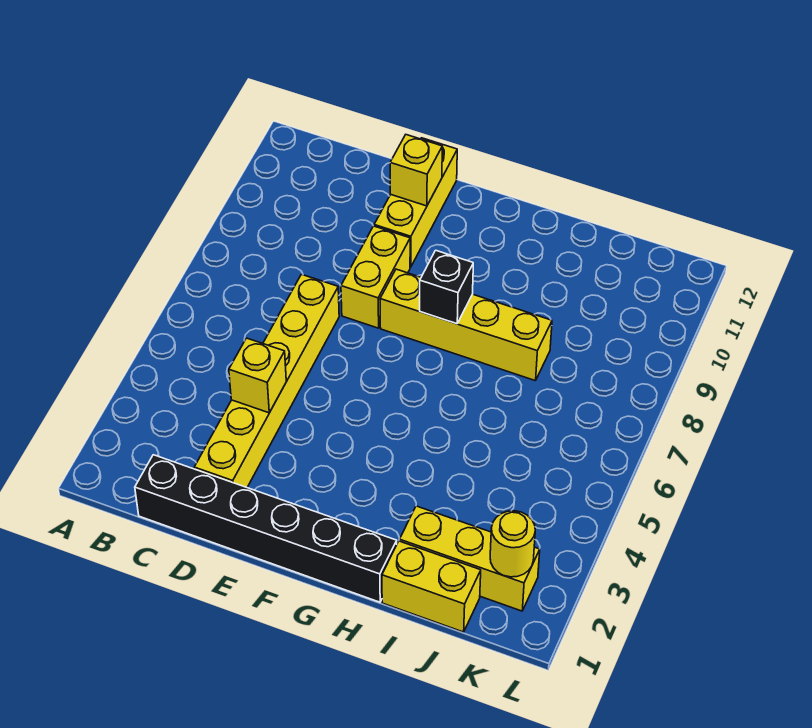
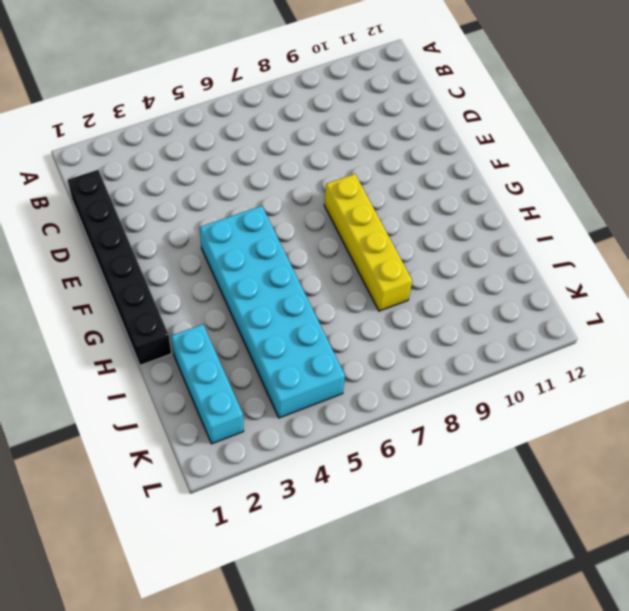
cyan brick F4:K5 level 1 -> none
cyan brick I2:K2 level 1 -> yellow brick I2:K2 level 1
none -> yellow brick D2:D7 level 1
none -> yellow brick E8:E9 level 1

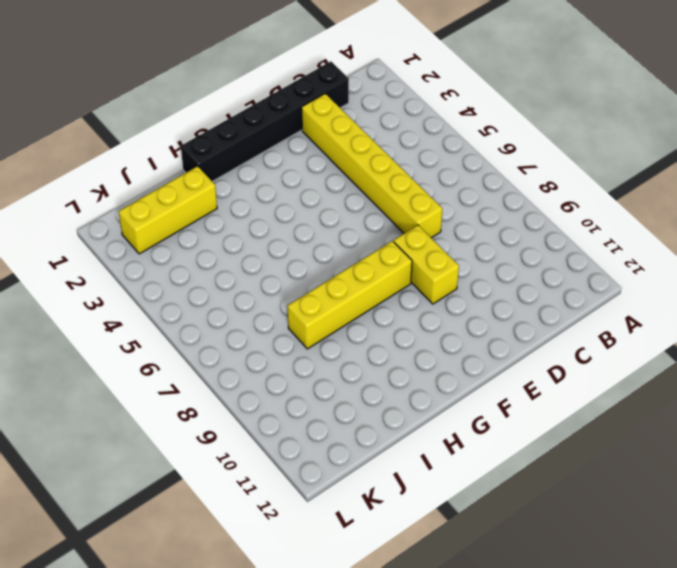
none -> yellow brick E10:E12 level 1
none -> yellow brick I1:J1 level 1

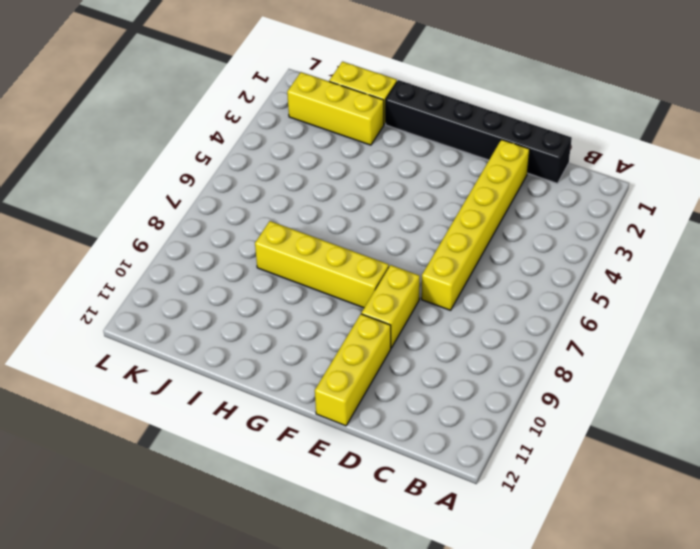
none -> yellow brick D4 level 2
none -> yellow brick E11 level 2

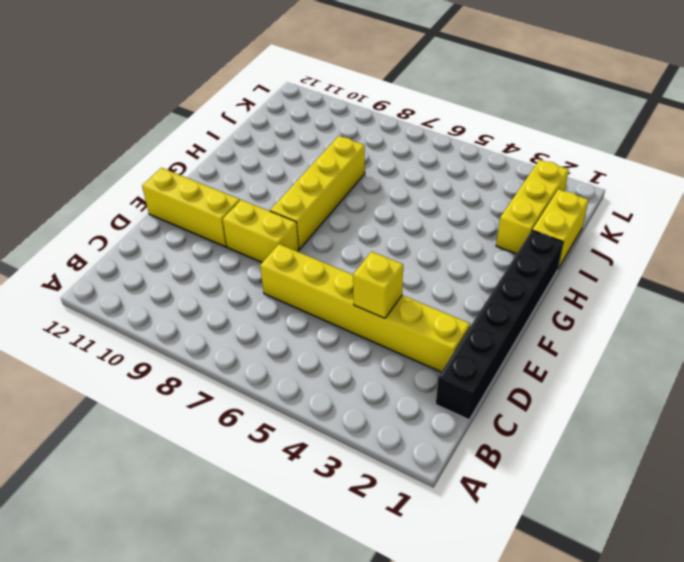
none -> yellow brick E11 level 2
none -> black brick G8 level 2

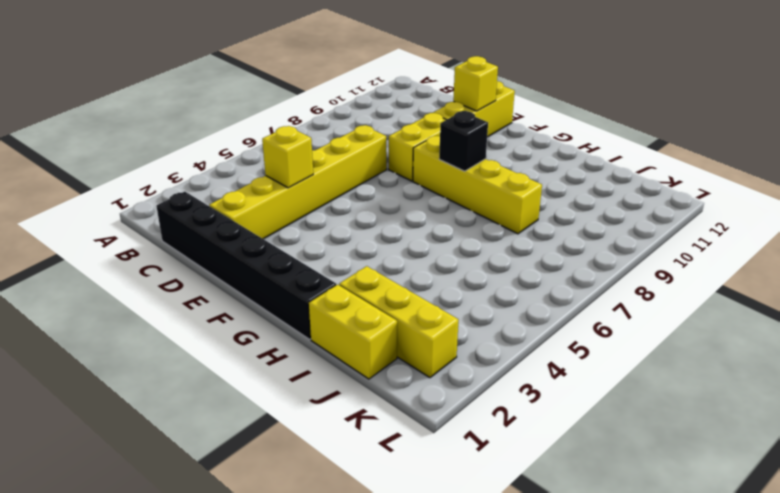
none -> yellow round brick K2 level 2

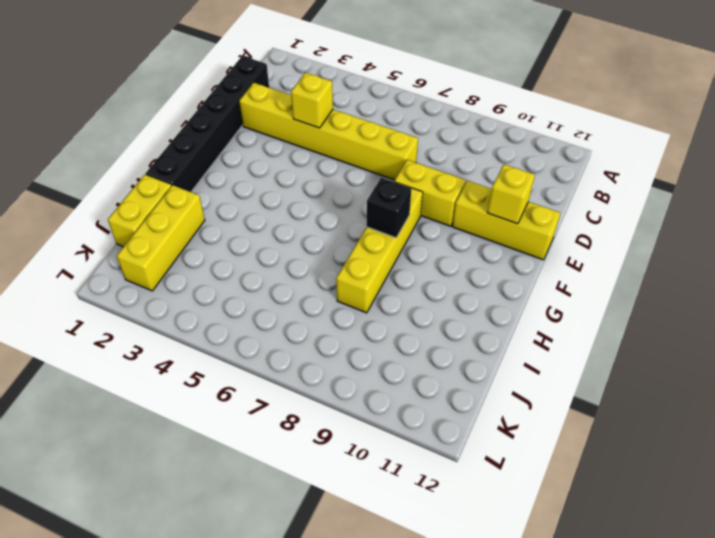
none -> yellow round brick K2 level 2

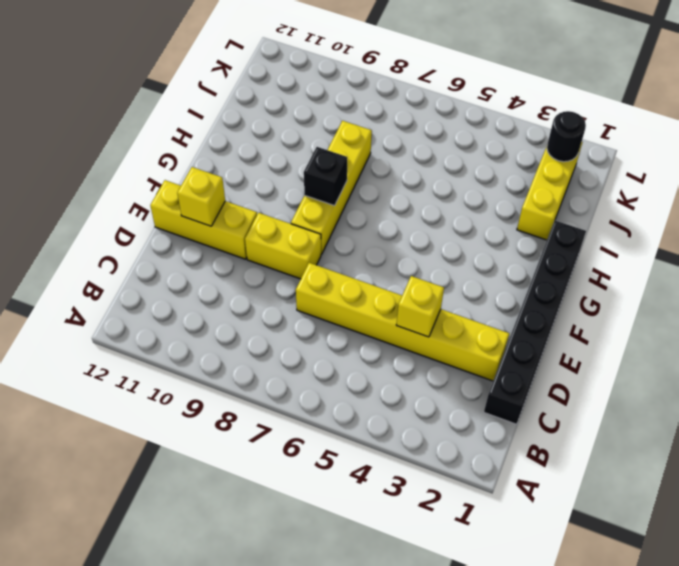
black round brick K2 level 2 -> yellow round brick K2 level 2
none -> yellow brick I1:J1 level 1

